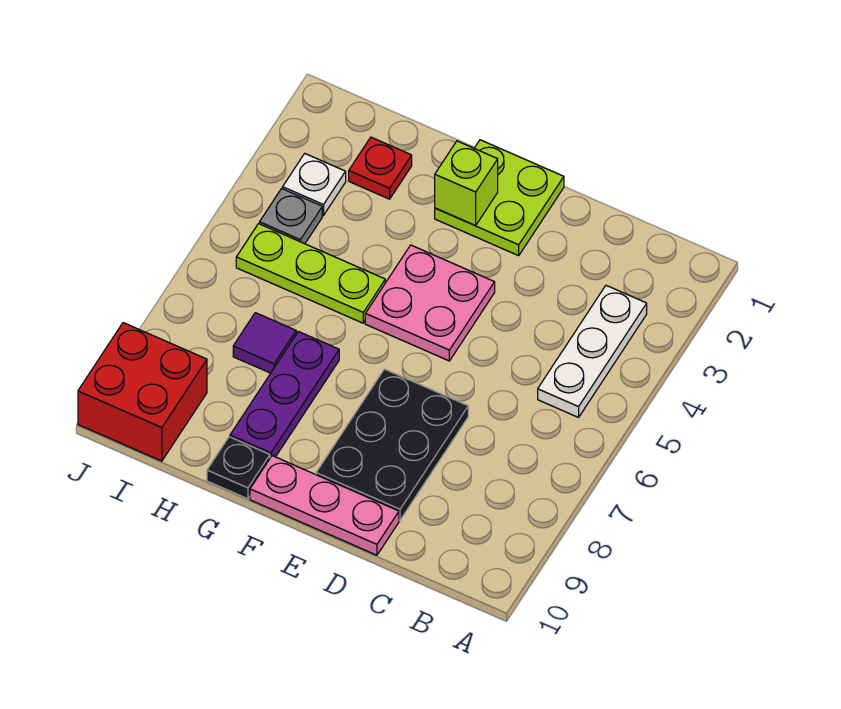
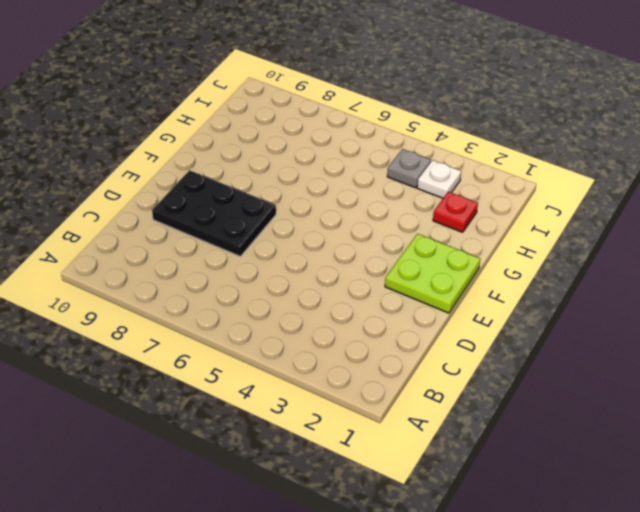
none -> white plate B3:B5 level 1
none -> pink plate D10:F10 level 1
none -> pink plate E4:F5 level 1

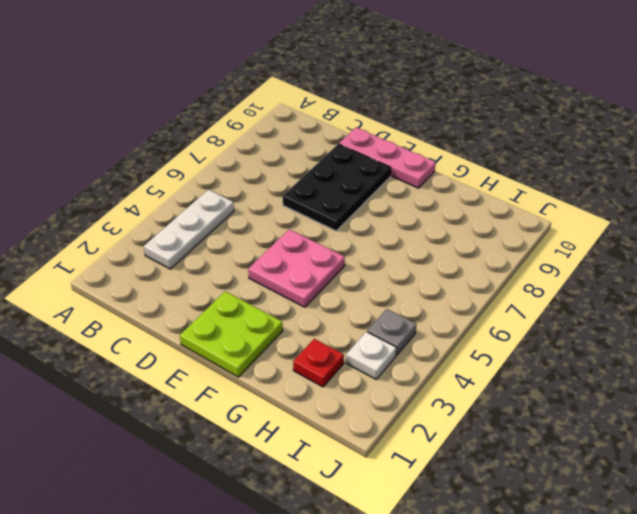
none -> lime plate G5:I5 level 1
none -> purple plate G7:G9 level 1
none -> black plate G10 level 1

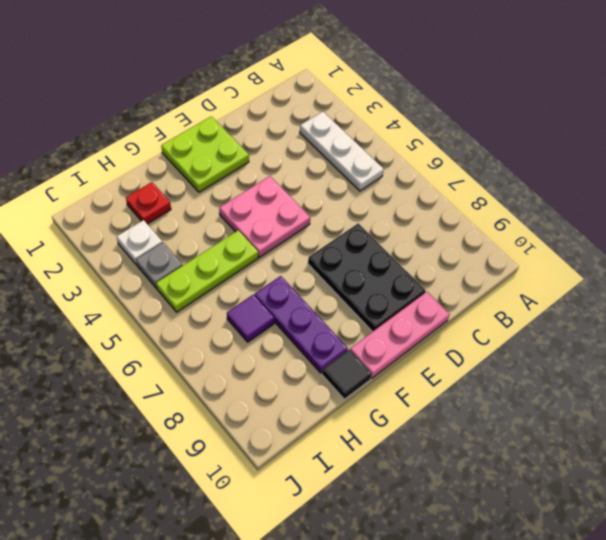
black tile G10 level 1 -> black plate G10 level 1
none -> red brick I9:J10 level 1
none -> lime brick F2 level 2

